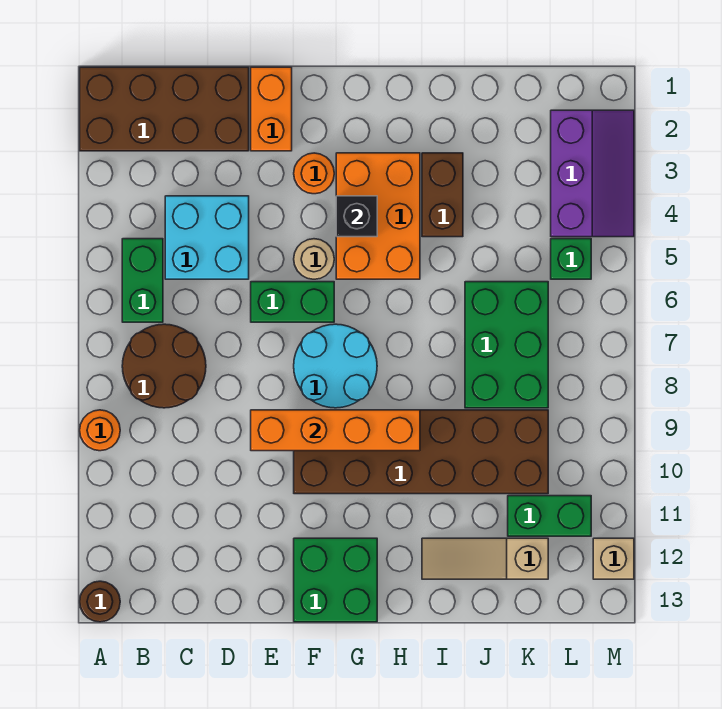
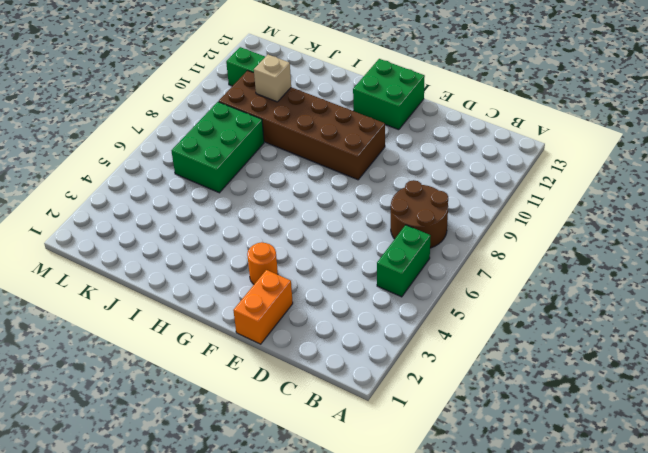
tan brick J10 level 2 -> tan brick M12 level 1
none -> brown brick A1:D2 level 1
none -> orange round brick A9 level 1
none -> brown round brick A13 level 1

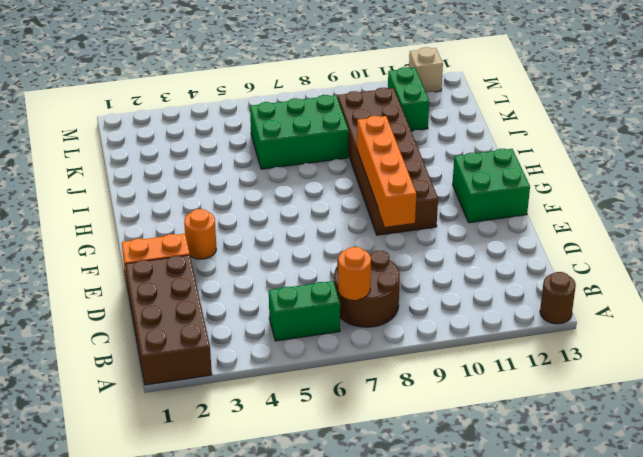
orange round brick B7 level 2 -> orange round brick A9 level 1
none -> cyan brick C4:D5 level 1
none -> green brick E6:F6 level 1
none -> tan round brick F5 level 1

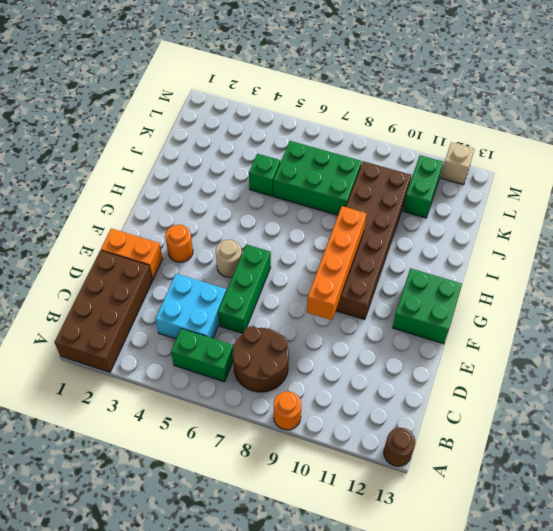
green brick D6:F6 level 1 -> green brick E6:F6 level 1
green brick J5 level 1 -> green brick L5 level 1
none -> cyan round brick F7:G8 level 1
none -> orange brick G3:H5 level 1
none -> brown brick I3:I4 level 1

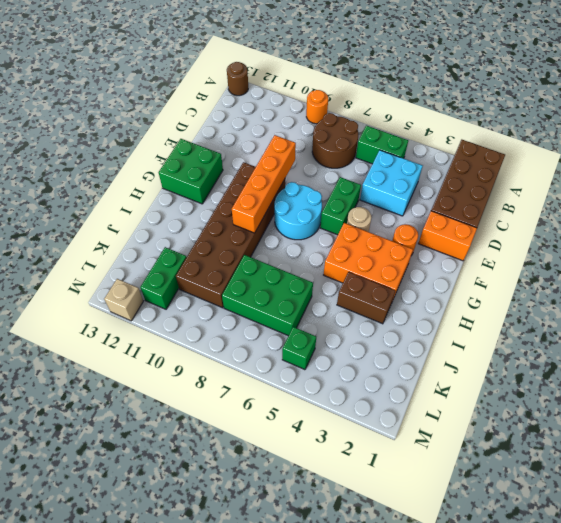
none -> tan slope I12:K12 level 1 top K
none -> purple slope L2:M4 level 1 top L
none -> black brick G4 level 2

